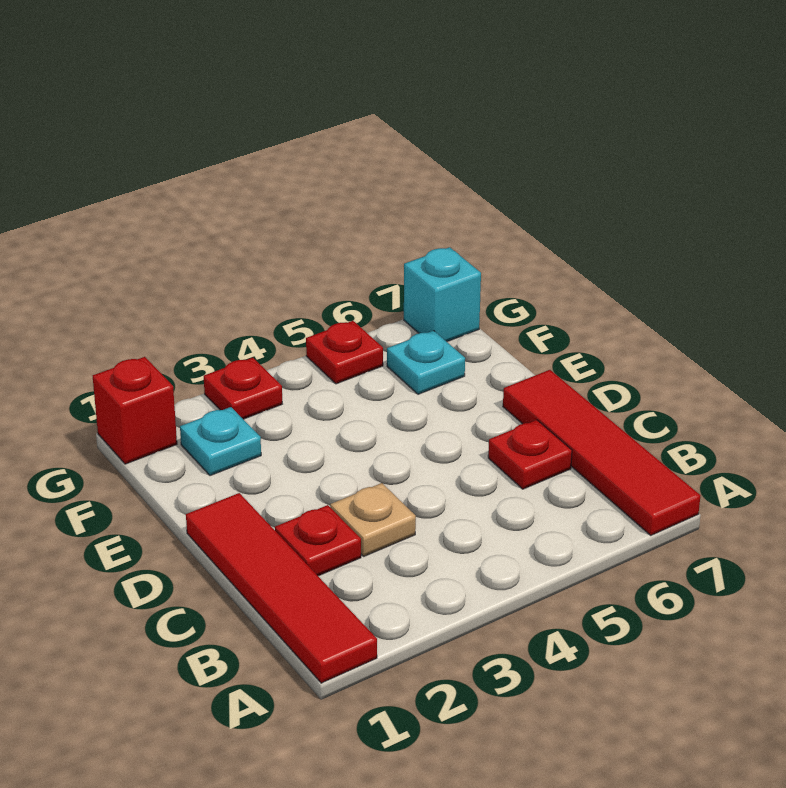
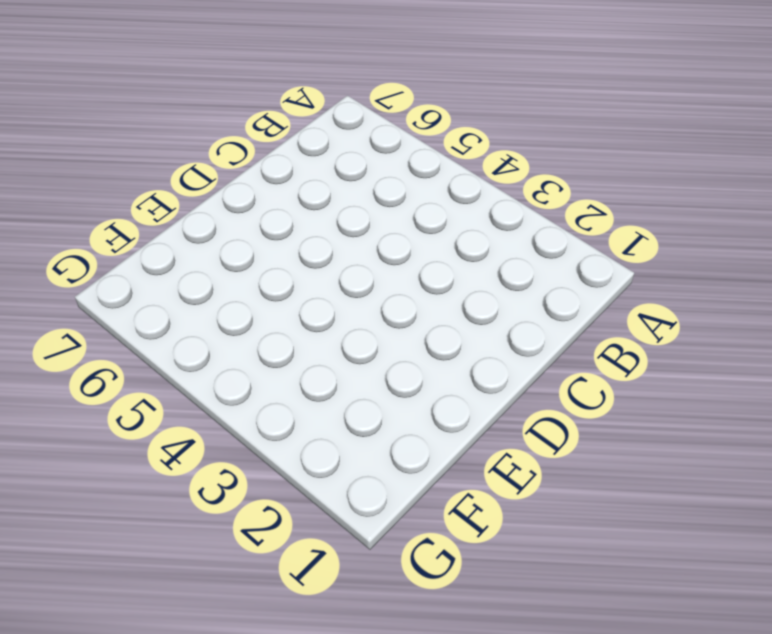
none -> red tile A1:D1 level 1
none -> red tile A7:D7 level 1

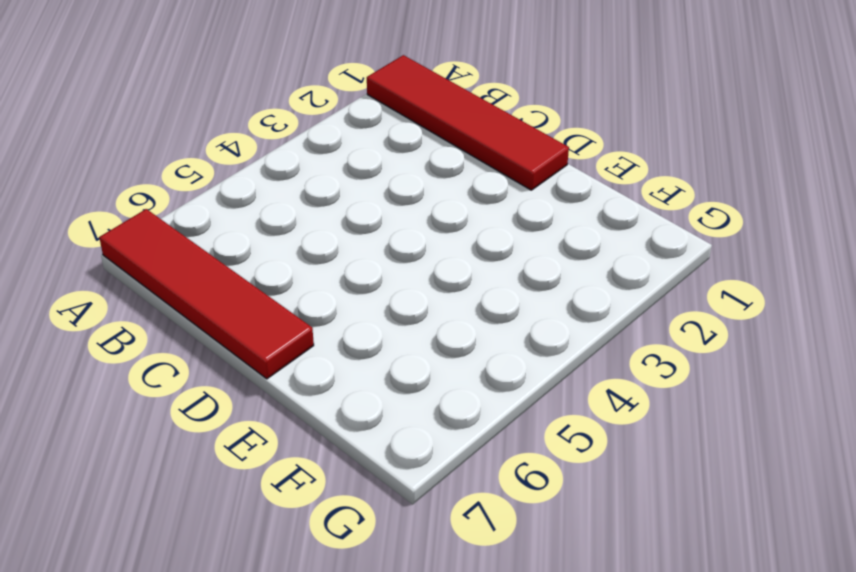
none -> red plate C2 level 1
none -> tan plate C3 level 1

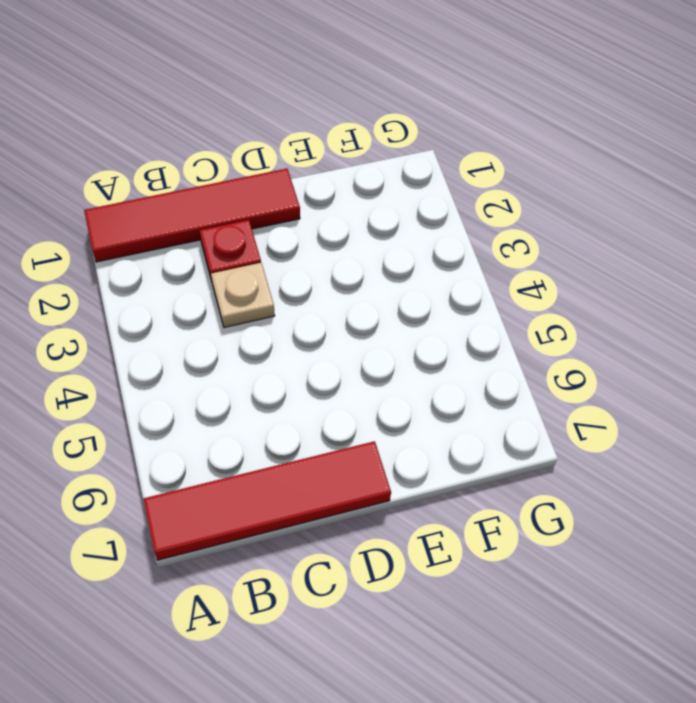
none -> red plate C6 level 1
none -> cyan plate F2 level 1

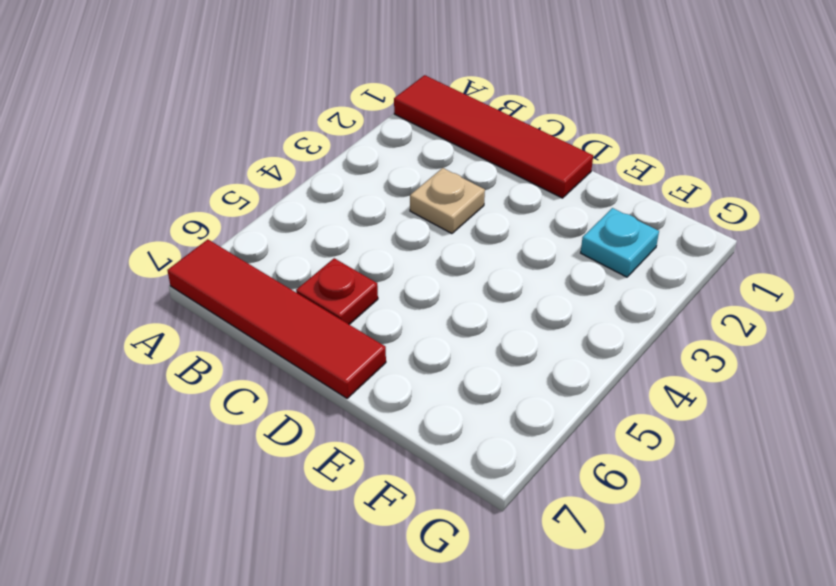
none -> red plate C2 level 1
none -> cyan plate F6 level 1

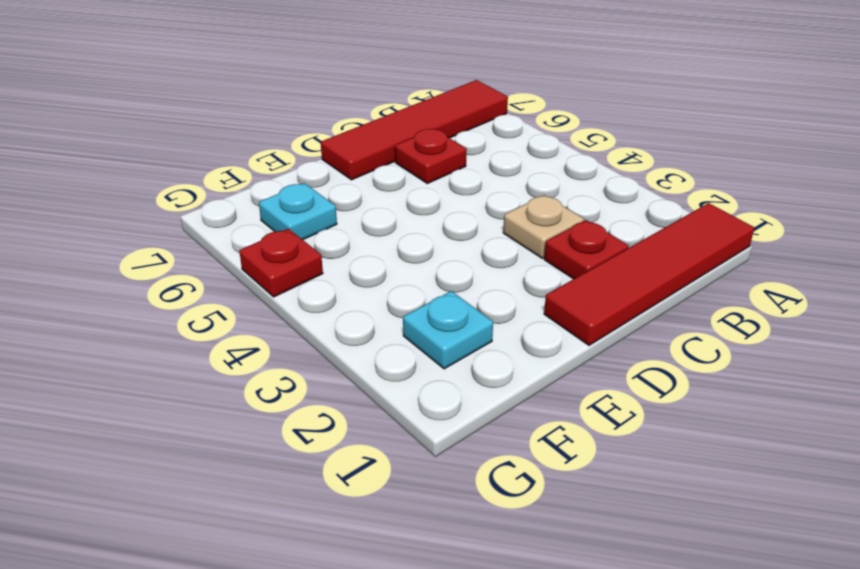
none -> red brick G1 level 1
none -> red plate G3 level 1

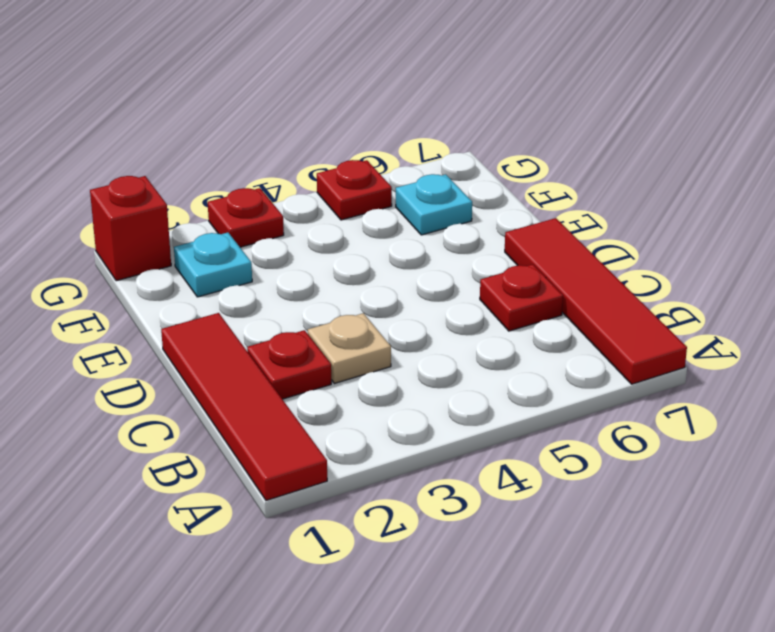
none -> cyan brick G7 level 1

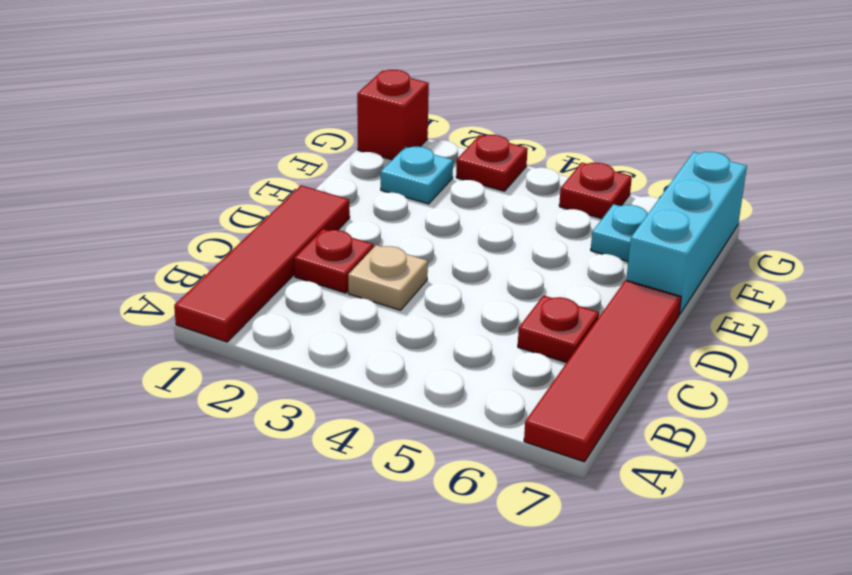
cyan brick E7:G7 level 1 -> cyan brick G7 level 1

